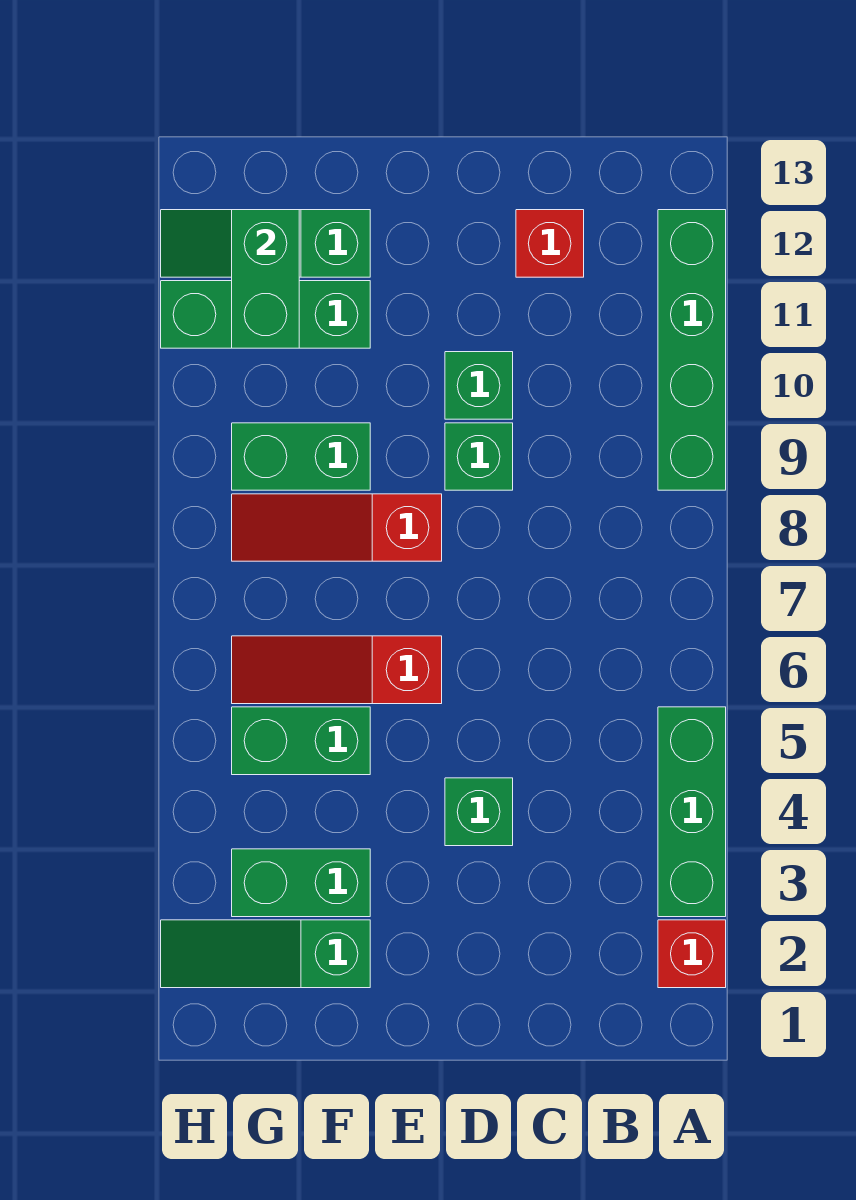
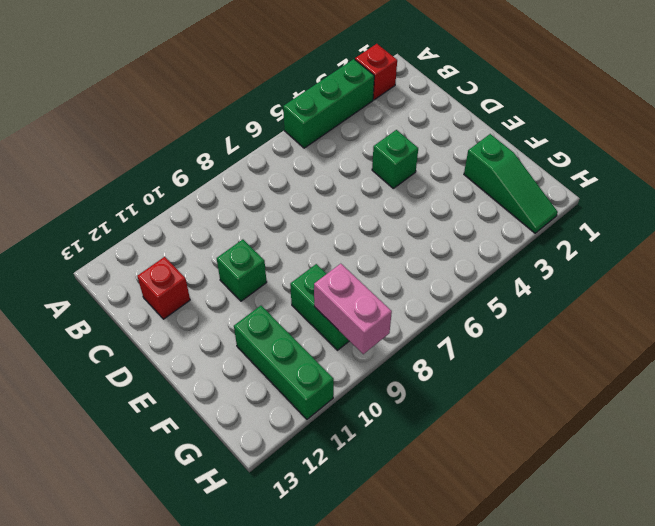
pink brick G9:H9 level 2 -> none
none -> green brick A9:A12 level 1
none -> green brick D9 level 1
none -> red slope E6:G6 level 1 top E

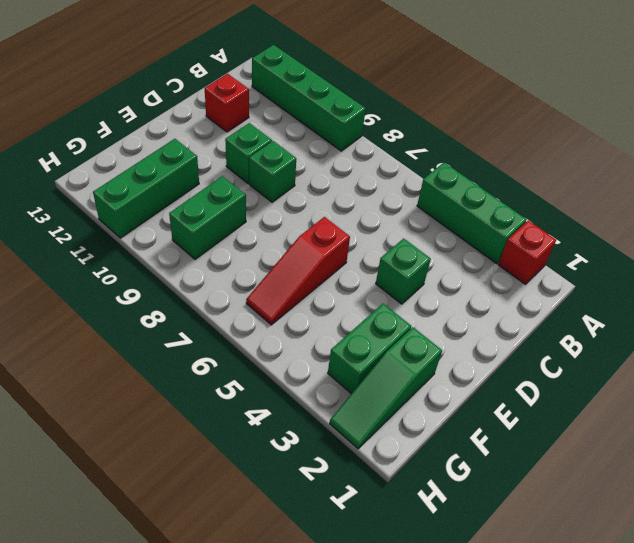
none -> red slope E8:G8 level 1 top E
none -> green brick F5:G5 level 1
none -> green slope F12:H12 level 1 top F

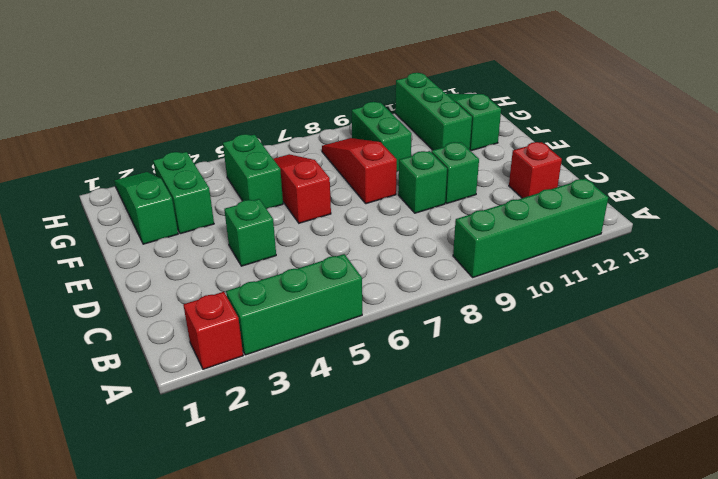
none -> green brick G11:G12 level 2

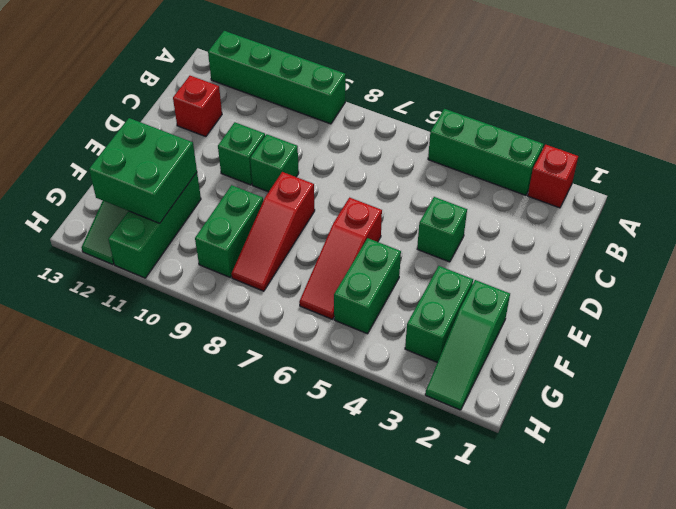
green brick F11:G12 level 2 -> green brick G11:G12 level 2

